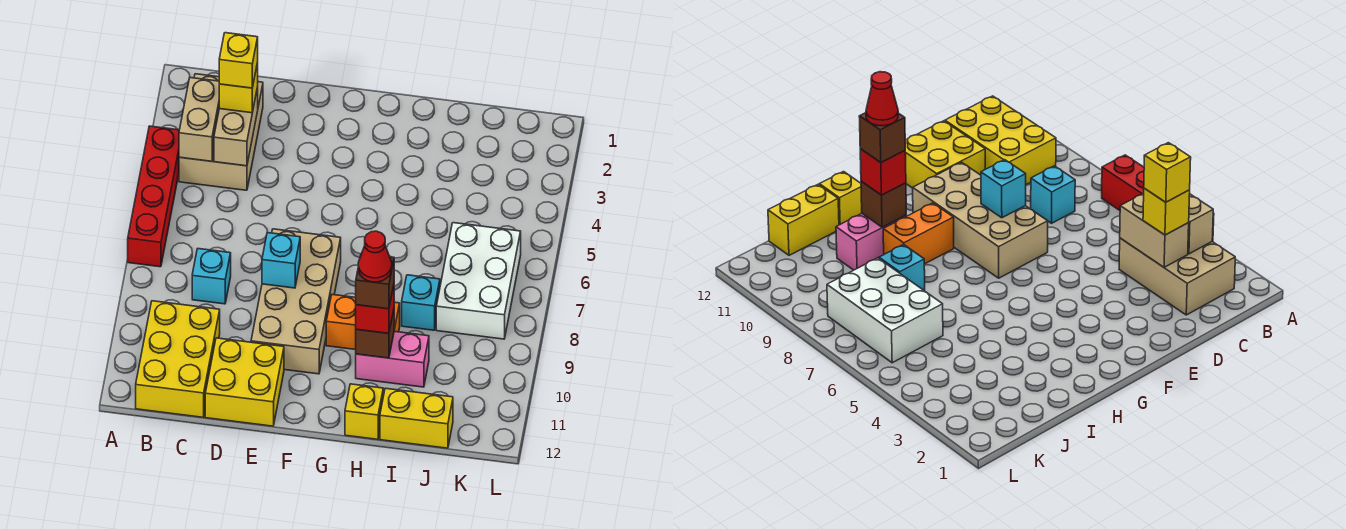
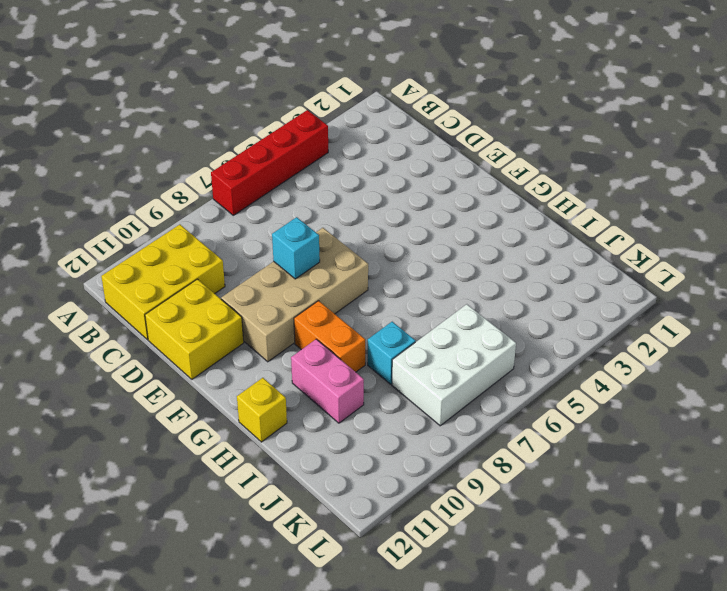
none -> tan brick B2:C4 level 1
none -> cyan brick C8 level 1
none -> yellow brick I12:J12 level 1

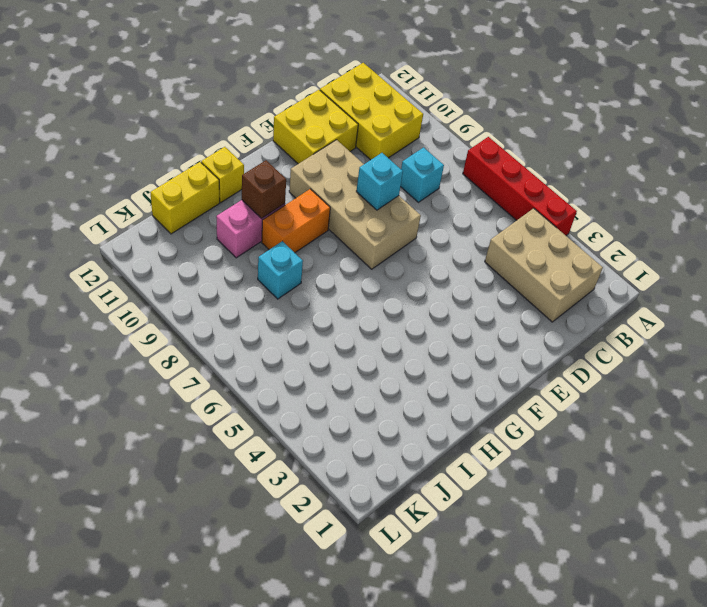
none -> white brick J6:K8 level 1
none -> tan brick B3:B4 level 2
none -> tan brick C3:C4 level 2

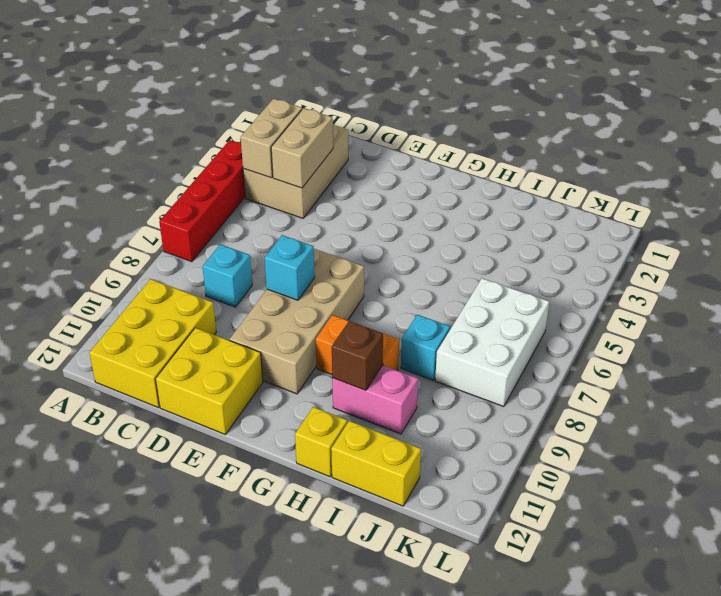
none -> yellow brick C3 level 3
none -> red brick H10 level 3
none -> yellow brick C3 level 4

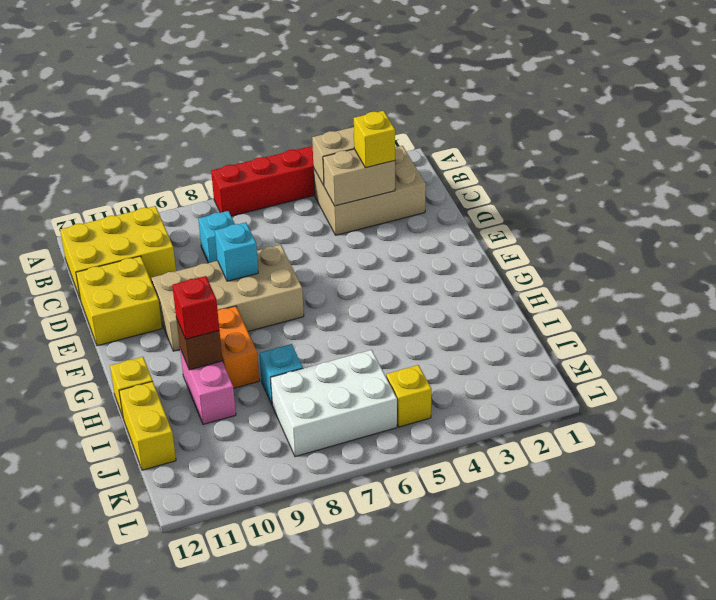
yellow brick K5 level 1 -> yellow brick C3 level 4
none -> brown brick H10 level 4
none -> red cone H10 level 5

